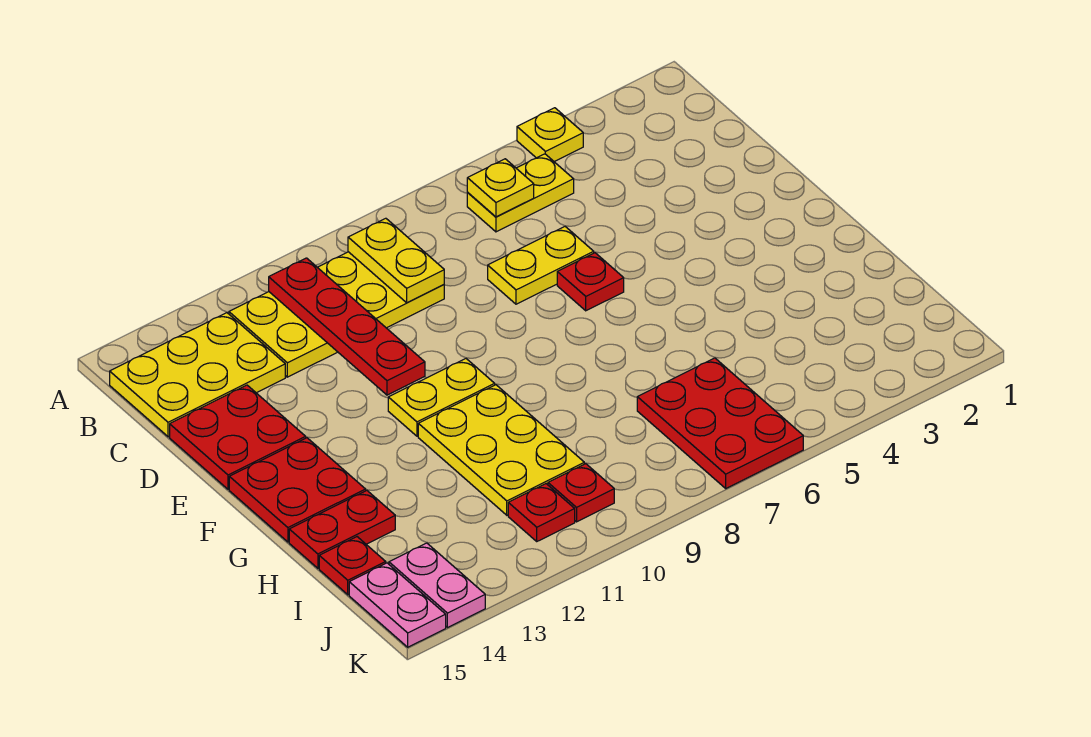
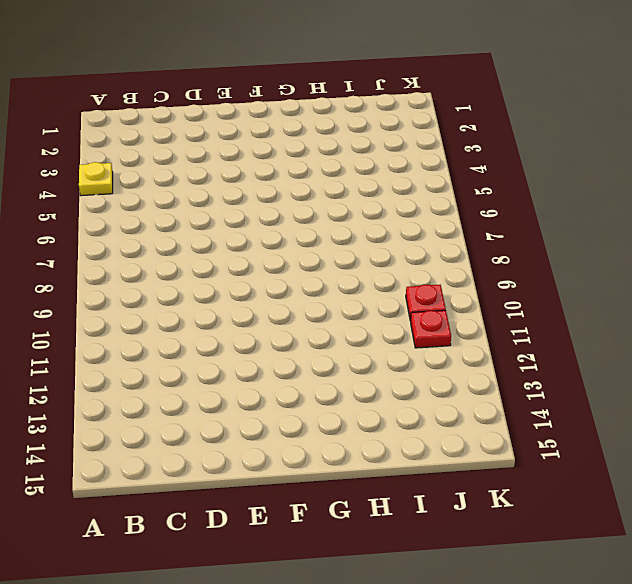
none -> yellow plate B5:B6 level 1
none -> yellow plate B9:C12 level 1
none -> yellow plate B13:C15 level 1

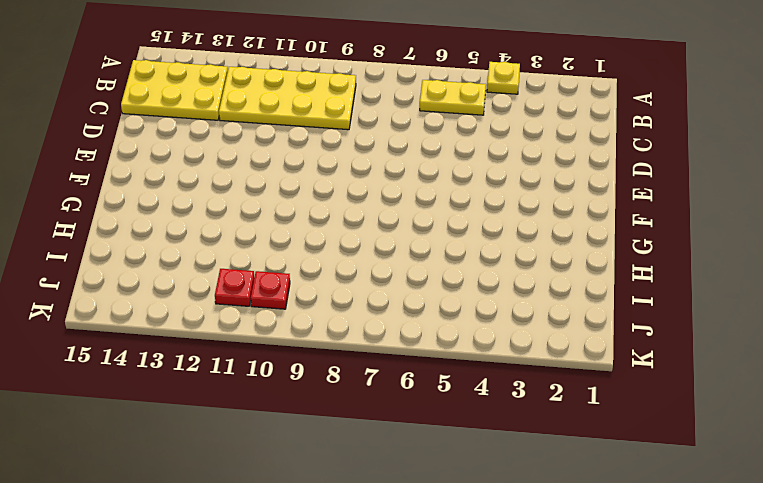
none -> yellow plate D6:D7 level 1
none -> red plate D14:E15 level 1
none -> red plate E6 level 1

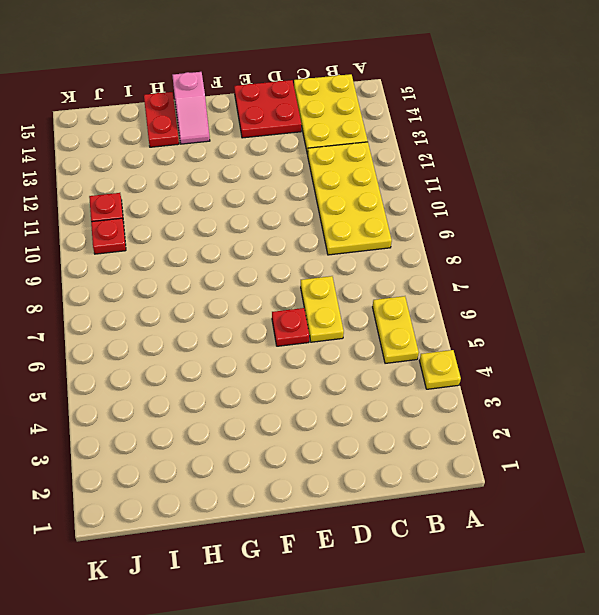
pink slope G14:G15 level 1 top 15 -> red plate F14:G15 level 1
none -> yellow plate F10:F11 level 1
none -> yellow plate G10:I11 level 1
none -> red plate I6:K7 level 1

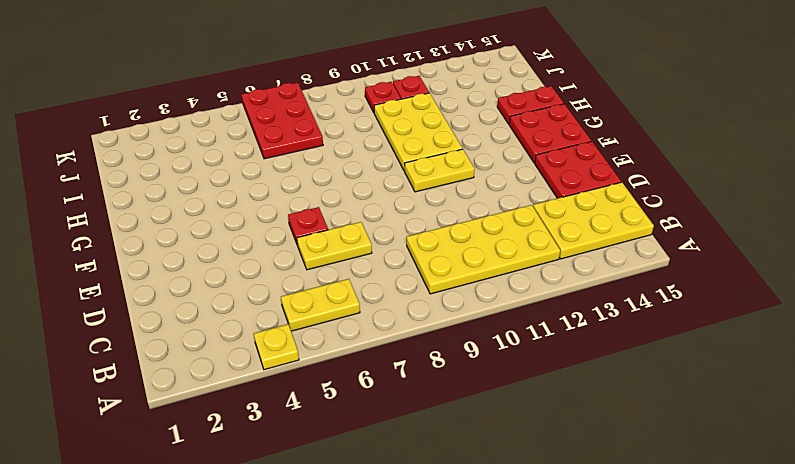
none -> red plate I15 level 1
none -> pink plate J14:K14 level 1
none -> pink plate J15:K15 level 1

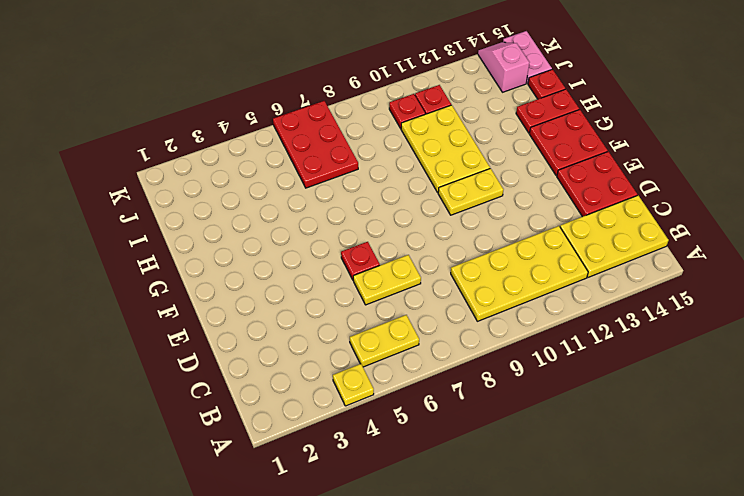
pink slope J14:K14 level 1 top J -> pink plate J14:K14 level 1
none -> yellow plate B6 level 2
none -> yellow plate B9:C9 level 2
none -> red plate B11:E11 level 2

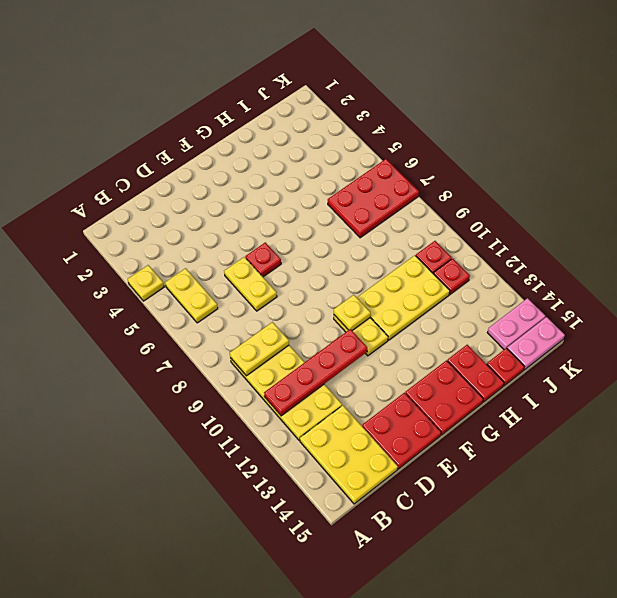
yellow plate F10 level 2 -> yellow plate B6 level 2

